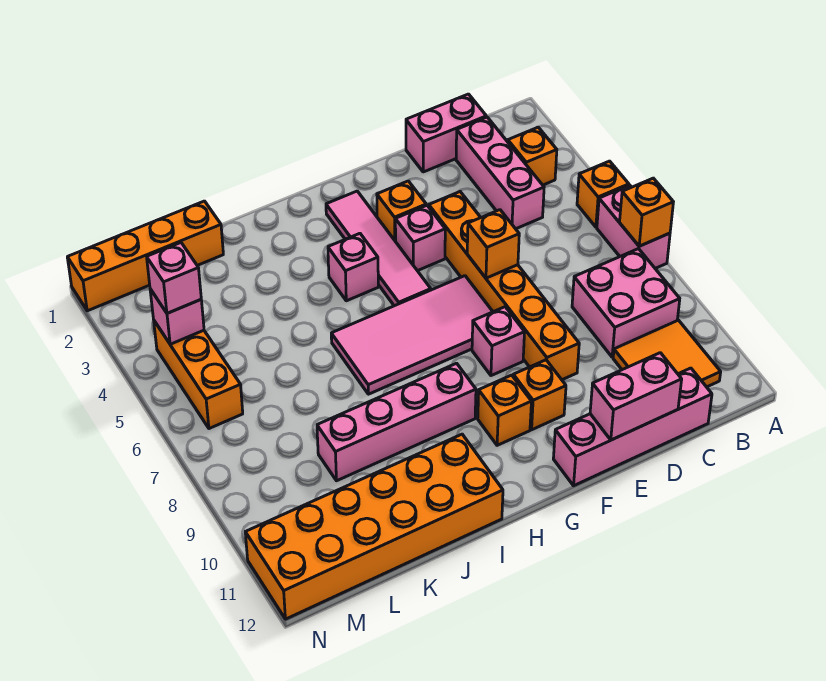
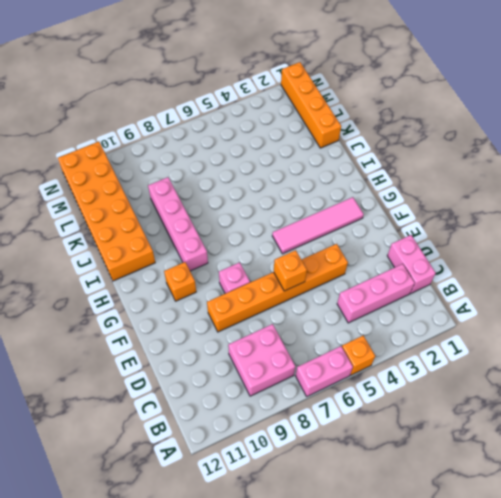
none -> orange brick B3 level 1
none -> orange tile B10:C11 level 1
none -> pink brick C12:F12 level 1

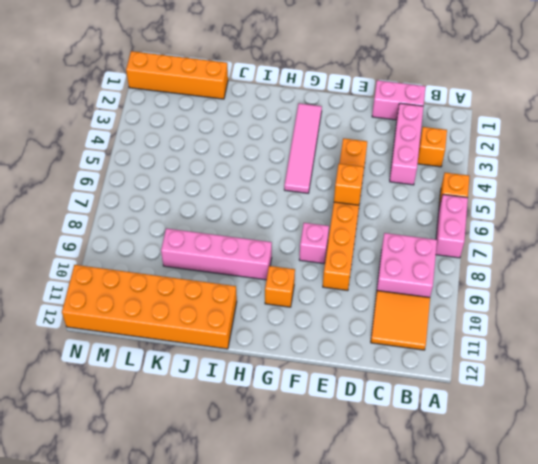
none -> pink brick C12:F12 level 1
none -> orange brick F3 level 1
none -> pink brick F4 level 1

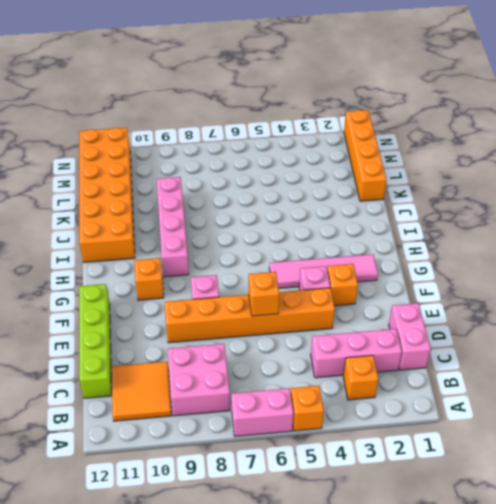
lime brick C12:F12 level 1 -> pink brick C12:F12 level 1
none -> pink tile F6:I7 level 1
none -> orange brick F10 level 1
none -> pink brick H4 level 1

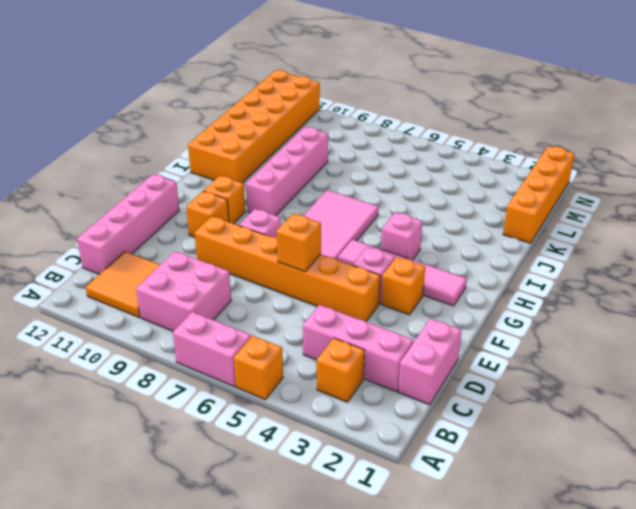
none -> orange brick M4:M6 level 1
none -> orange brick A7 level 2
none -> pink brick D12:E12 level 2

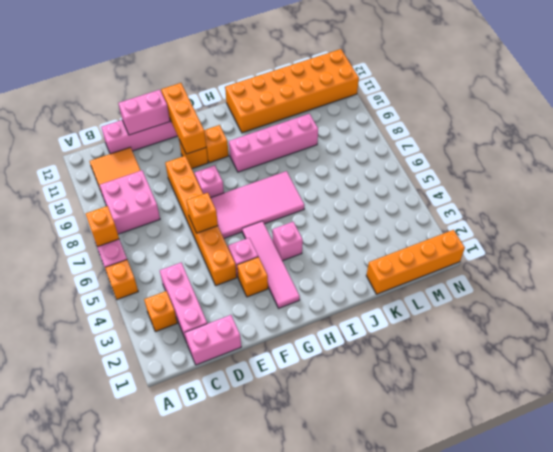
orange brick F10:F12 level 2 -> orange brick M4:M6 level 1
none -> pink brick M4 level 2
none -> pink brick M4 level 3

